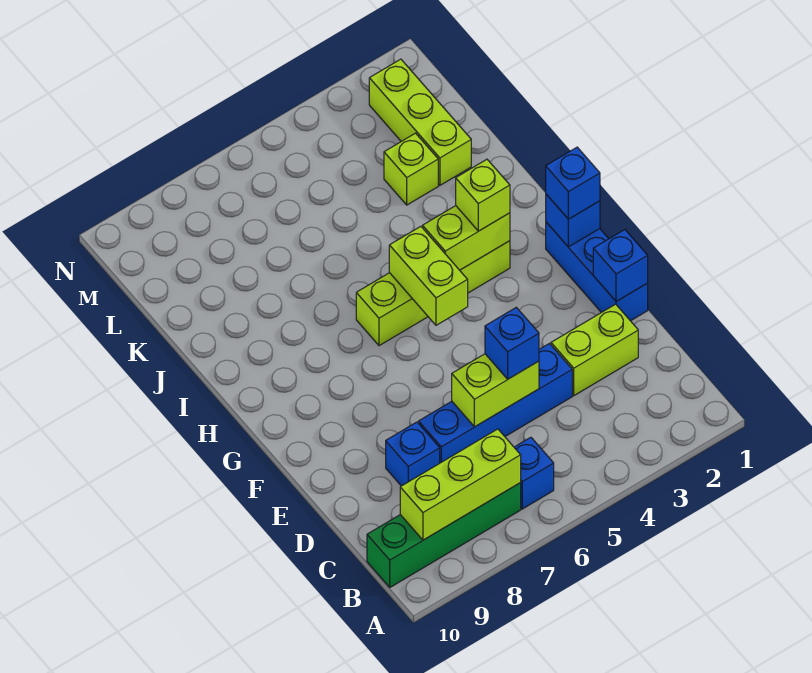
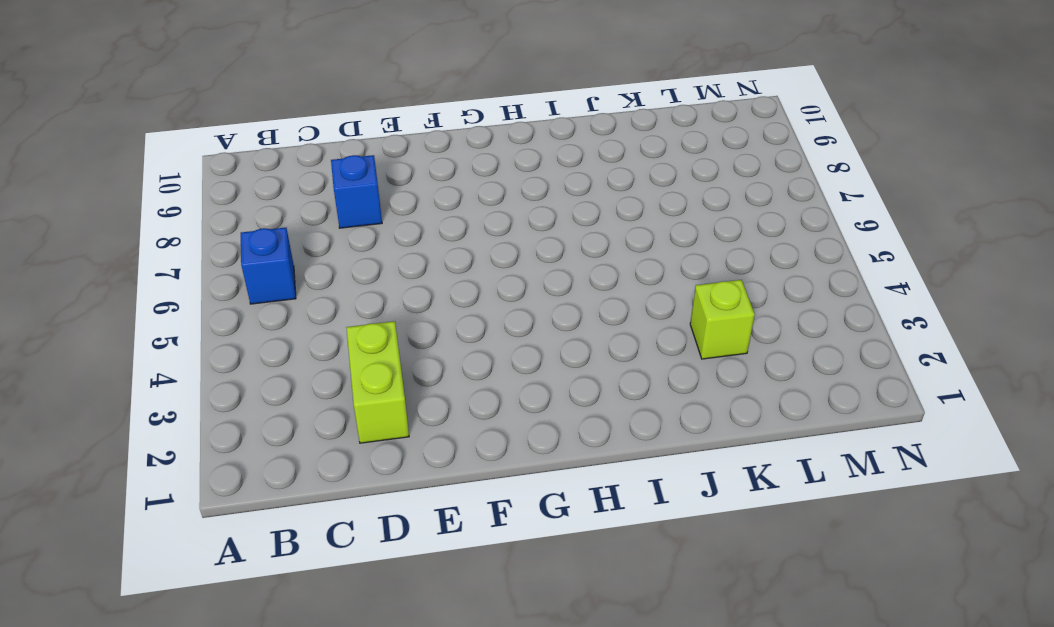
none -> green brick B7:B10 level 1
none -> blue brick D4:D7 level 1
none -> blue brick E1:G1 level 1

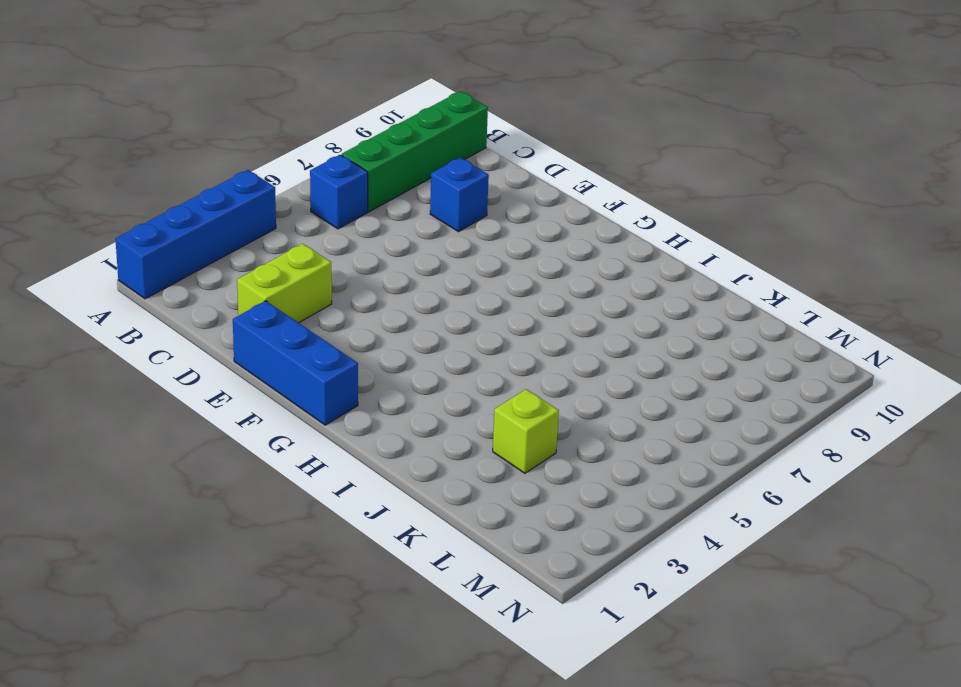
blue brick A1:A4 level 1 -> blue brick D4:D7 level 1
none -> lime brick H3:H6 level 1
none -> lime brick K2:M2 level 1
none -> lime brick B7:B9 level 2

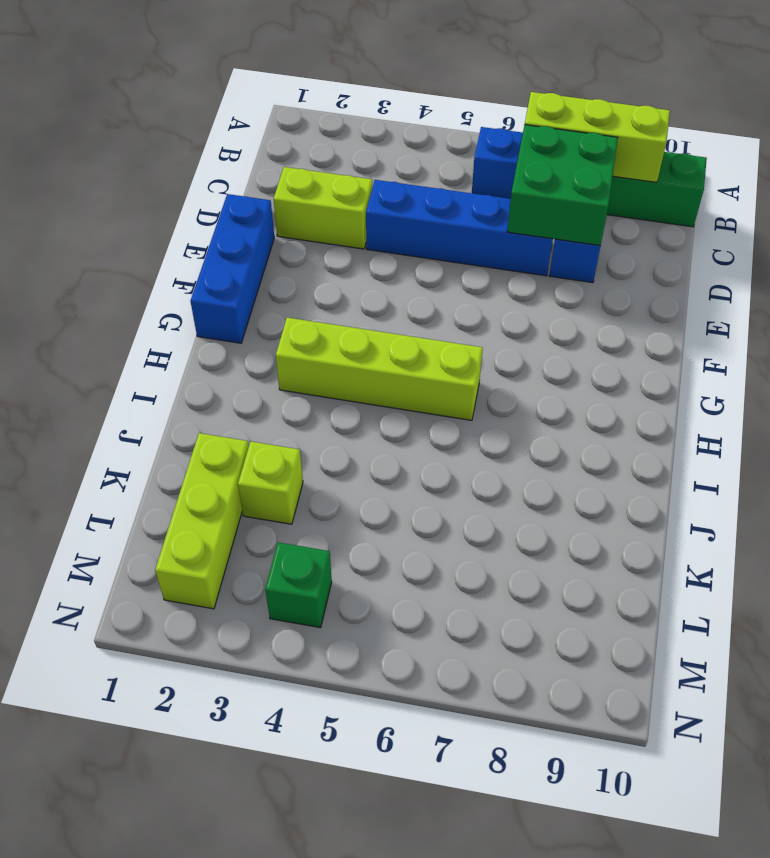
green brick C7:D8 level 2 -> none
green brick M4 level 1 -> none
none -> lime brick D5:D6 level 2
none -> blue brick E1 level 2
none -> blue brick G1 level 2

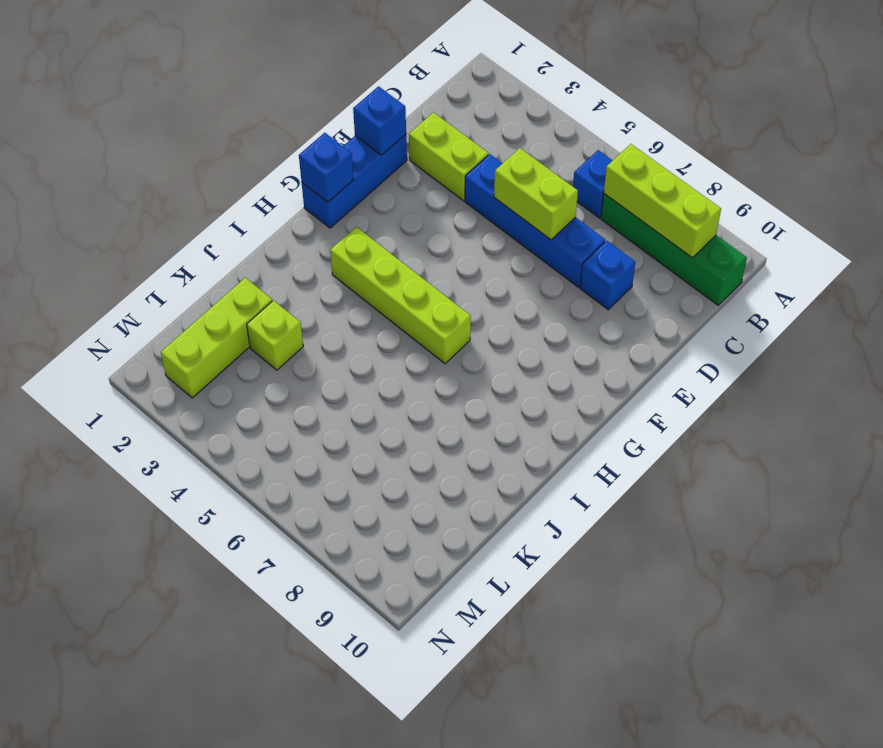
none -> lime brick G5:H5 level 2
none -> lime brick H3:H4 level 2
none -> blue brick D5 level 3

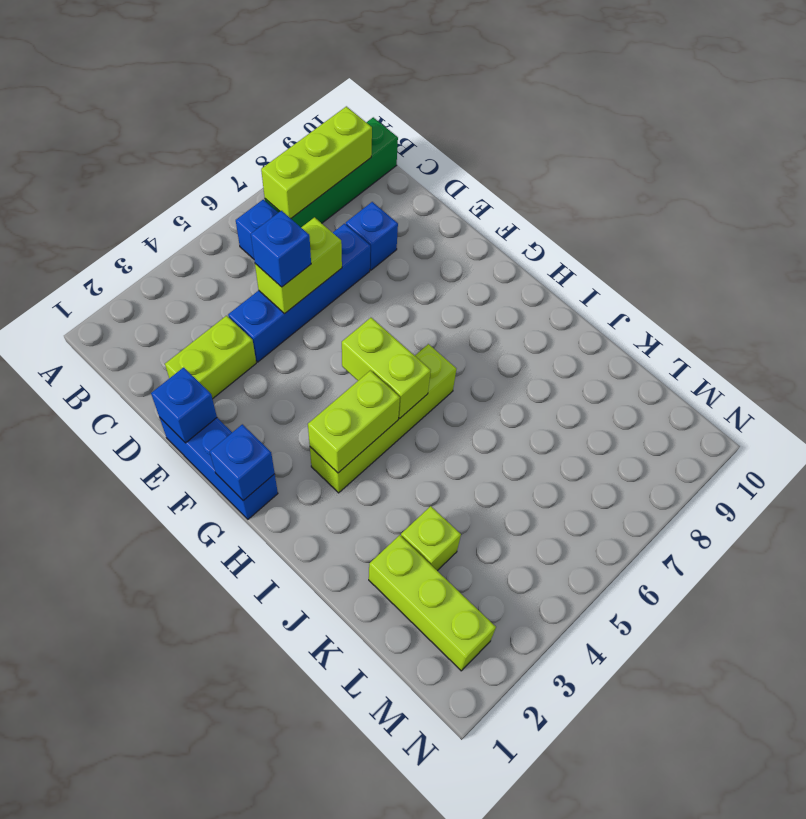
none -> blue brick G1 level 3
none -> lime brick H3 level 3

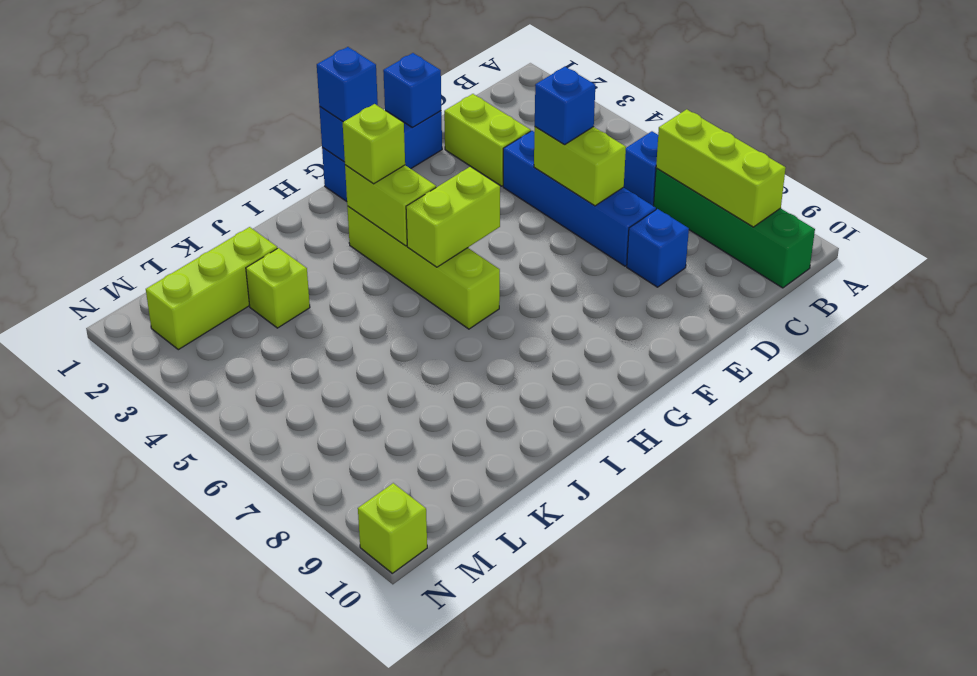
lime brick N10 level 1 -> none

